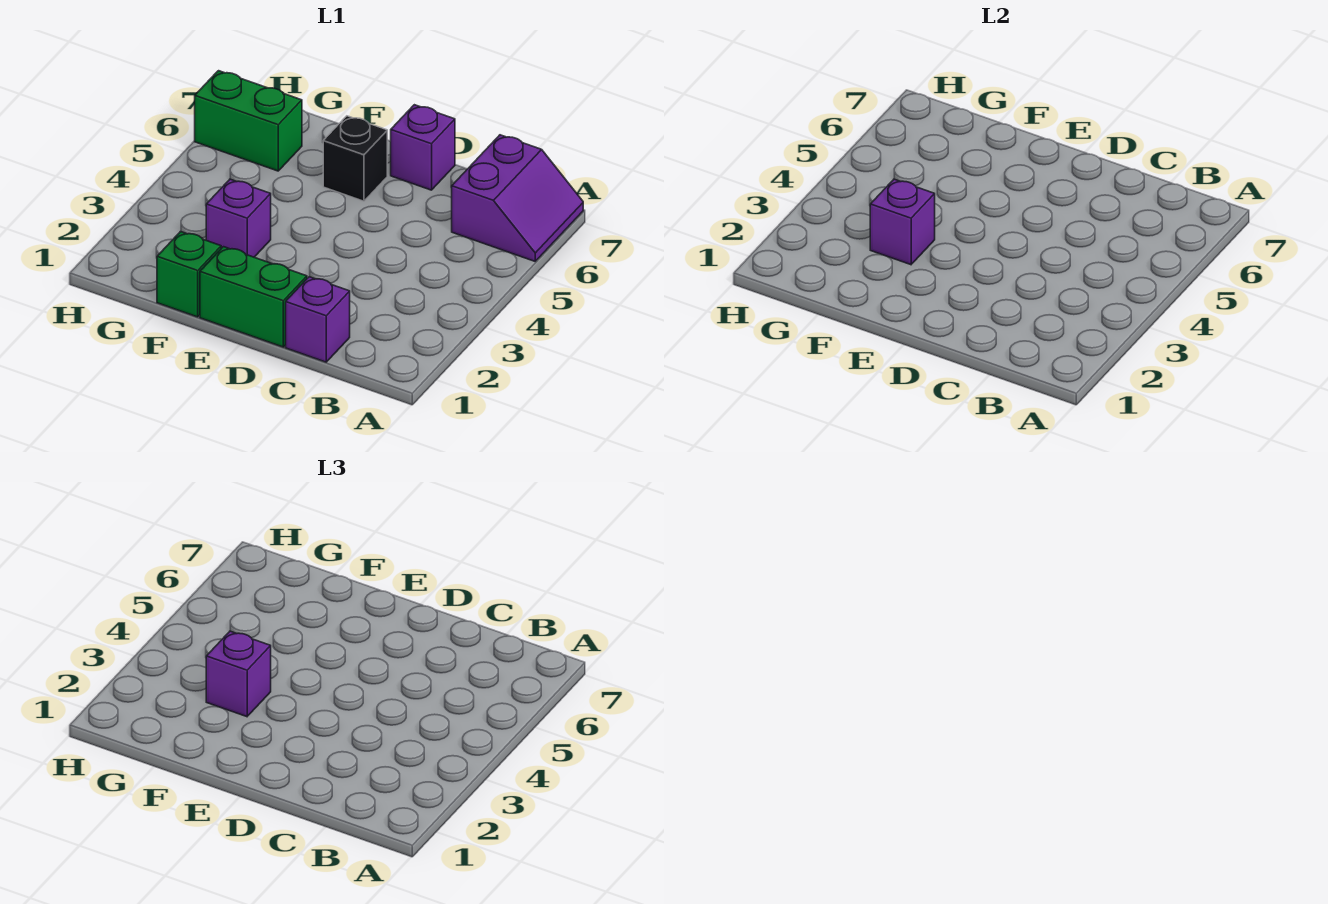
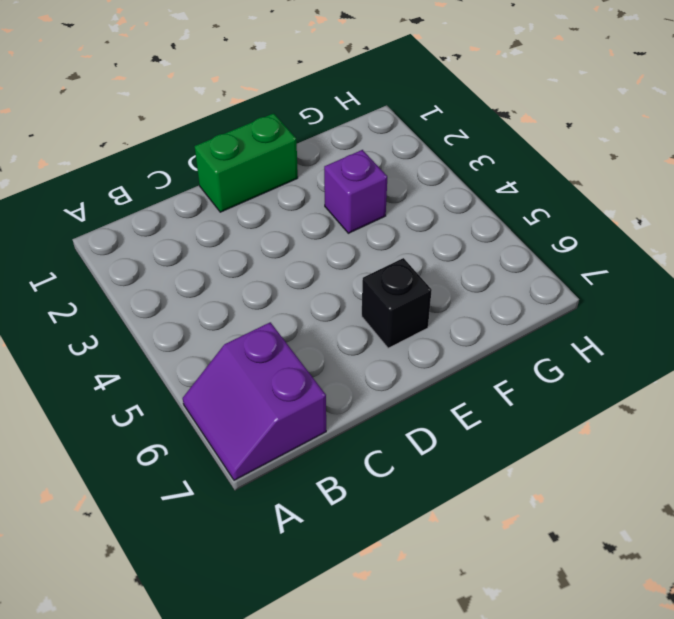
none -> purple brick C1 level 1
none -> purple brick D7 level 1

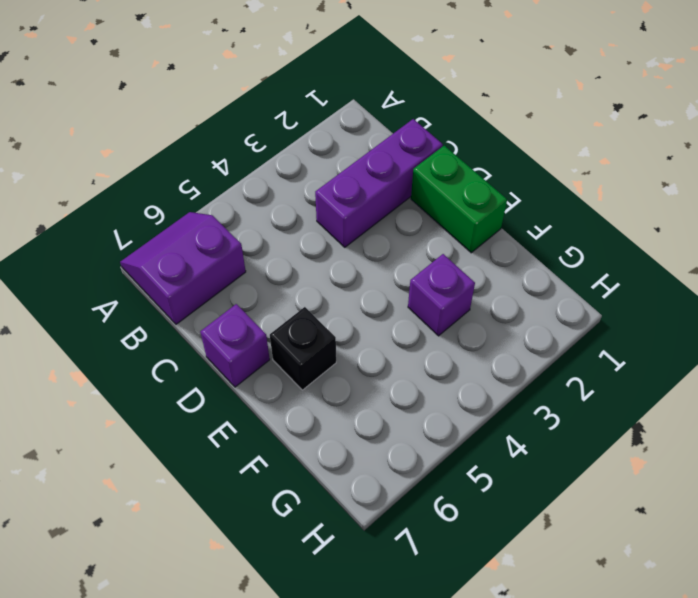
purple brick C1:C3 level 1 -> purple brick C1 level 1
none -> green brick F1 level 1
none -> green brick G6:H6 level 1

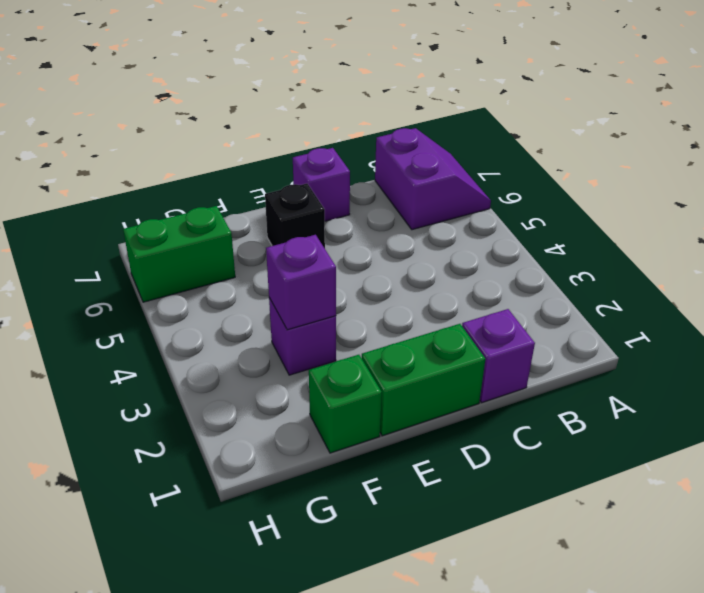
none -> purple brick F3 level 3

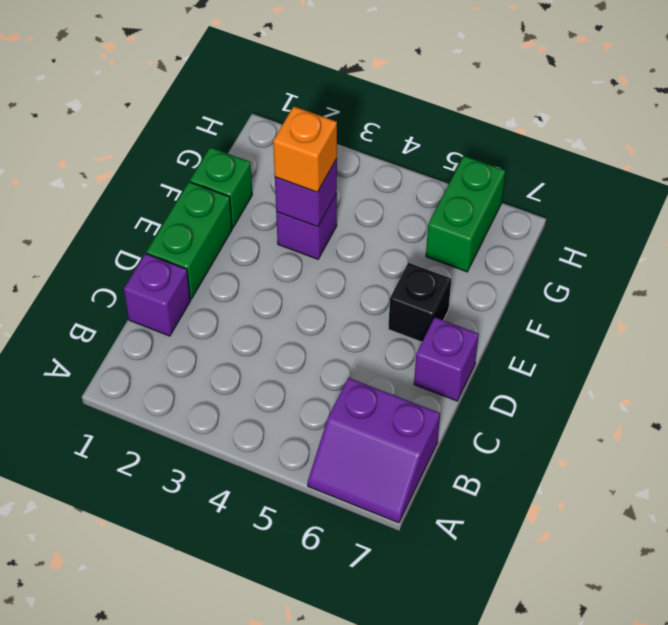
orange brick F3 level 3 -> purple brick F3 level 3

